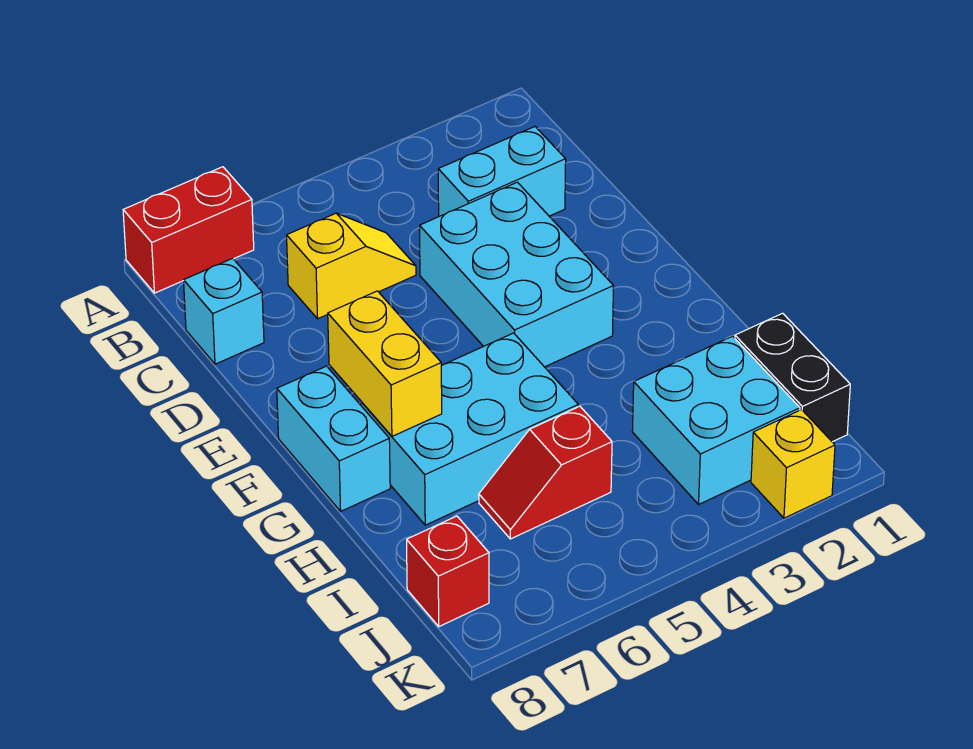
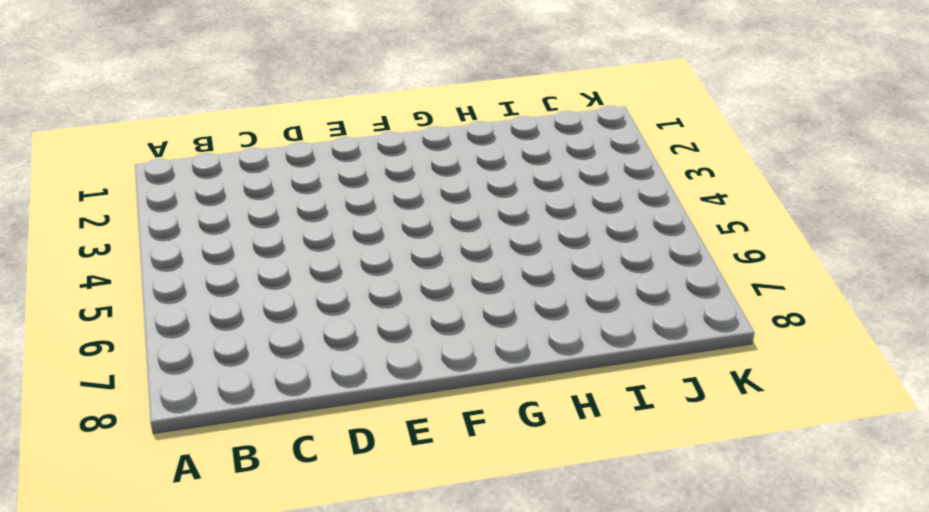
none -> red brick A7:A8 level 1
none -> cyan brick C2:C3 level 1
none -> yellow slope C5:C6 level 1 top 6

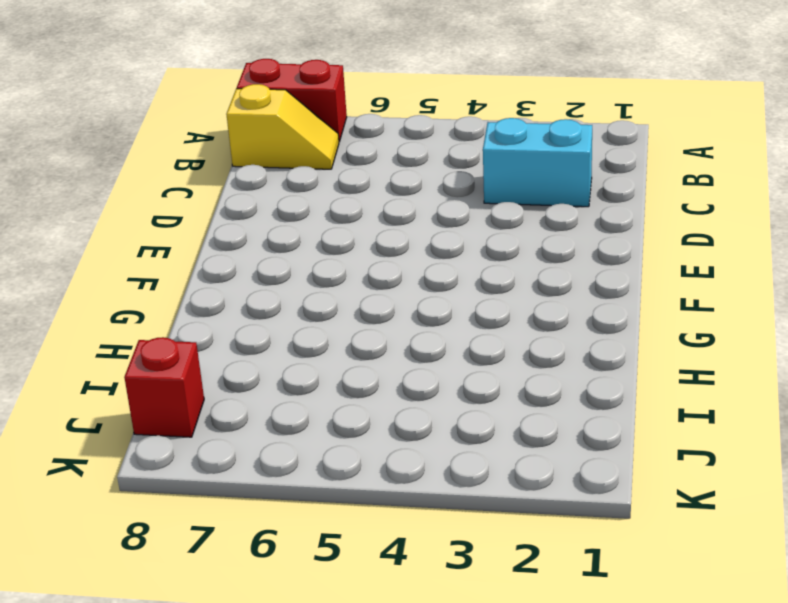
yellow slope B7:B8 level 1 top 8 -> yellow slope C5:C6 level 1 top 6
none -> cyan brick C8 level 1
none -> cyan brick D3:F4 level 1
none -> cyan brick F8:G8 level 1

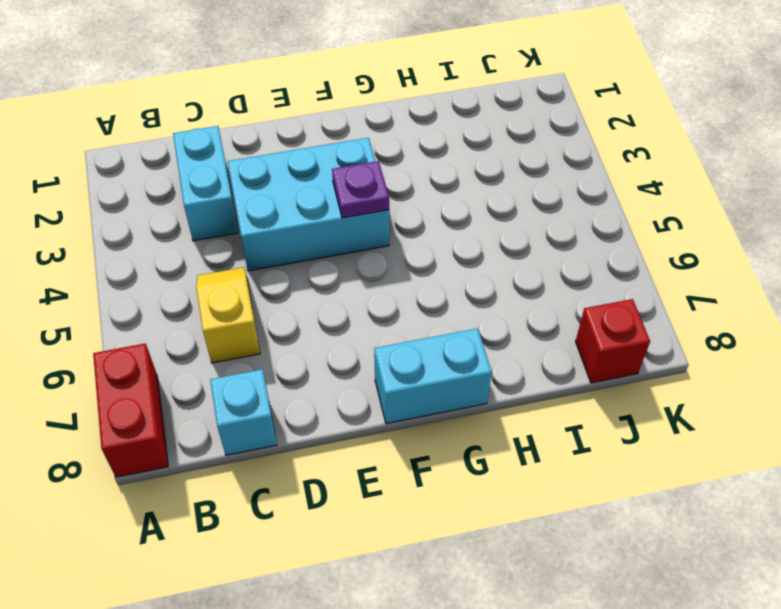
purple plate F4 level 2 -> none
none -> cyan brick G5:H7 level 1
none -> black brick I1:J1 level 1
none -> cyan brick I2:J3 level 1

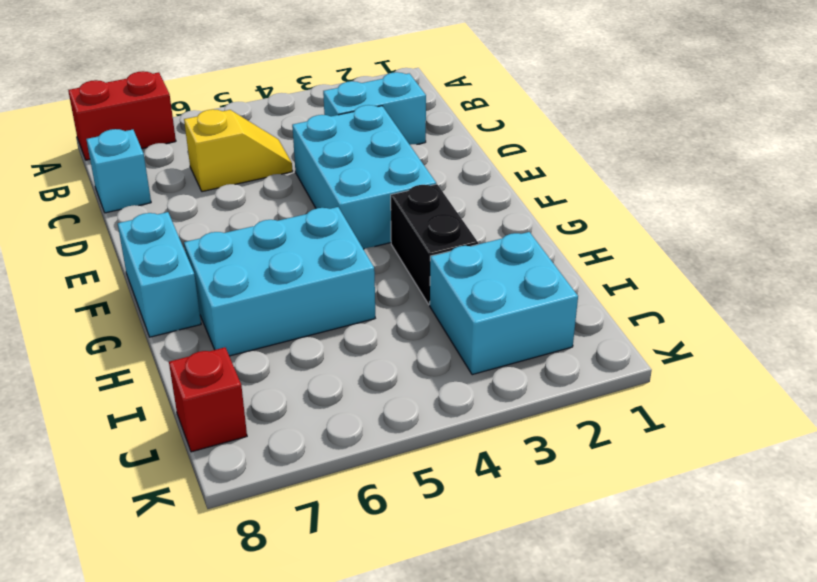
black brick G3:H3 level 1 -> black brick I1:J1 level 1
none -> red slope I5:I6 level 1 top 5
none -> yellow brick K2 level 1
none -> yellow brick F7:G7 level 2

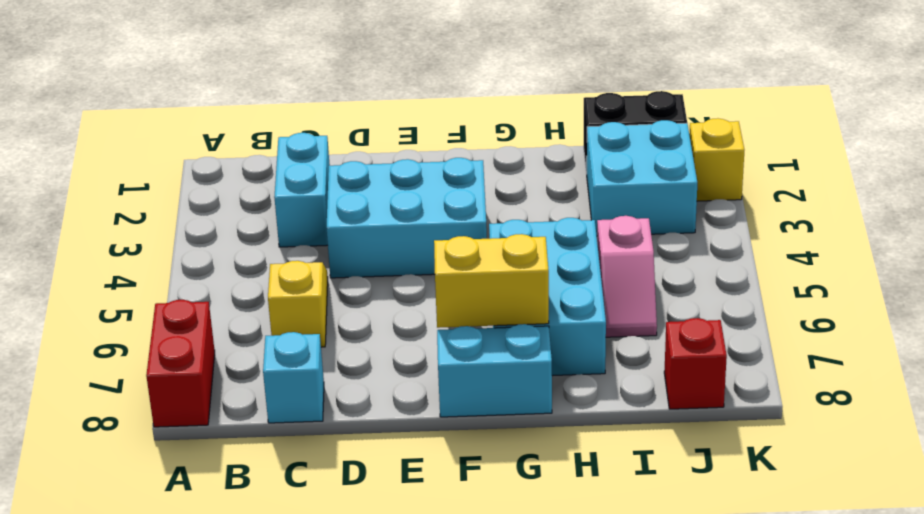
pink slope I5:I6 level 1 top 5 -> red slope I5:I6 level 1 top 5

